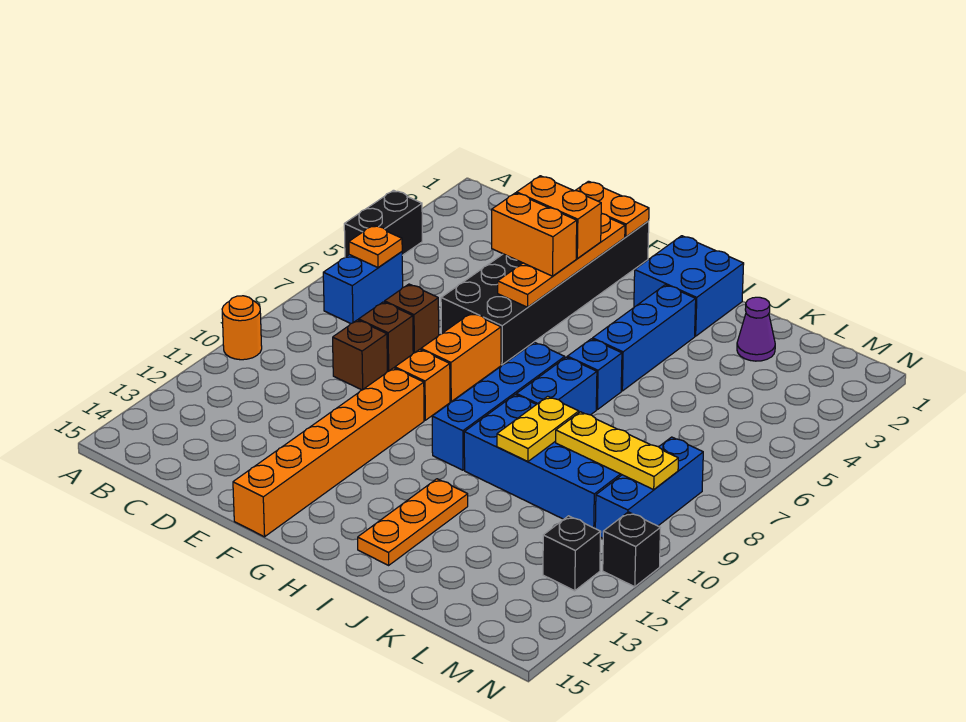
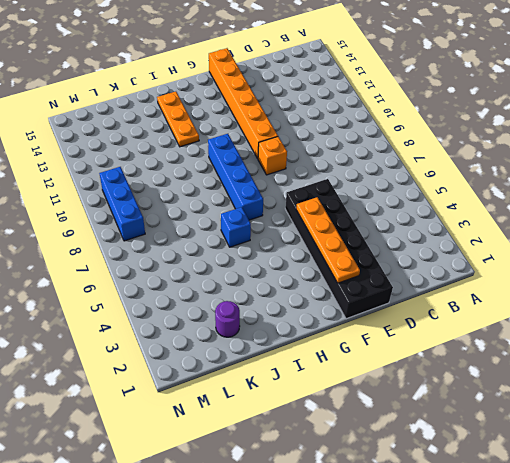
purple round brick K2 level 1 -> purple cone K2 level 1
none -> black brick A4:A5 level 1
none -> orange round brick A10 level 1
none -> blue brick B6:B7 level 1

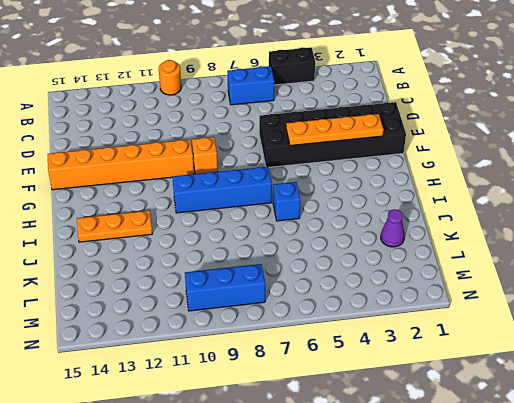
none -> brown brick D7 level 1
none -> brown brick D8 level 1
none -> brown brick D9 level 1

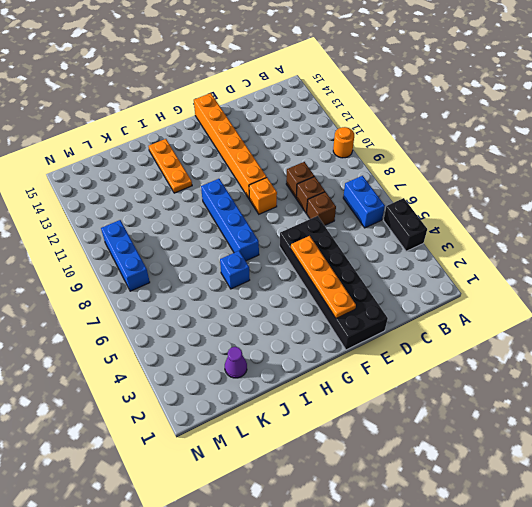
none -> orange brick F7:F8 level 1
none -> blue brick H1:I2 level 1
none -> blue brick I3:I5 level 1

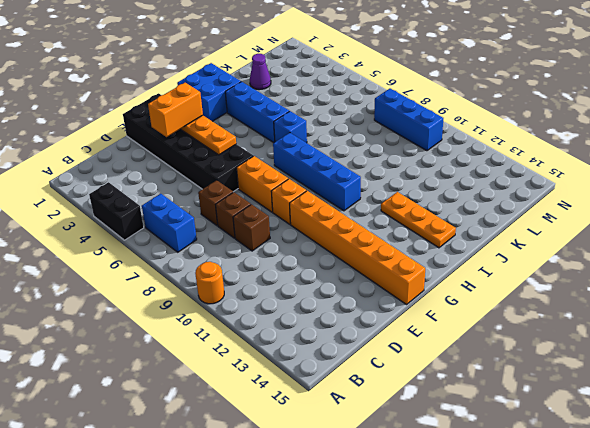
none -> blue brick I7:I8 level 1
none -> blue brick I9:L10 level 1
none -> black brick M12 level 1

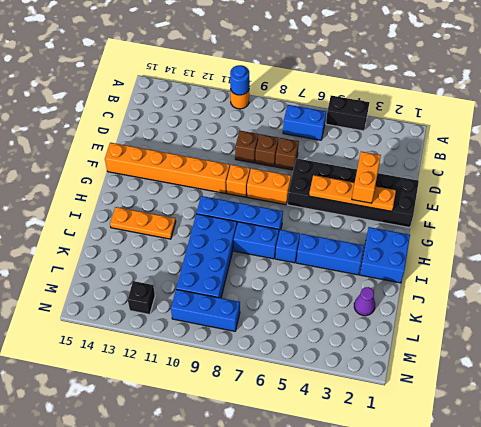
blue round brick A10 level 2 -> none
none -> black brick N11 level 1
none -> orange plate B6 level 2
none -> orange plate E1:F1 level 2

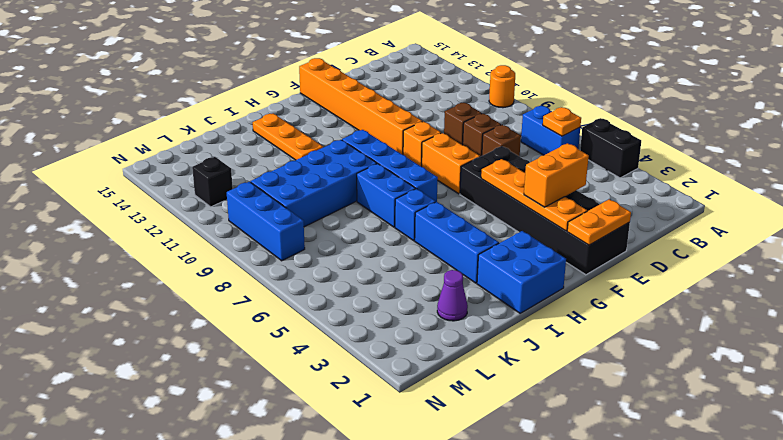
none -> black brick N11 level 1
none -> yellow plate J9:J10 level 2
none -> yellow plate K9:M9 level 2

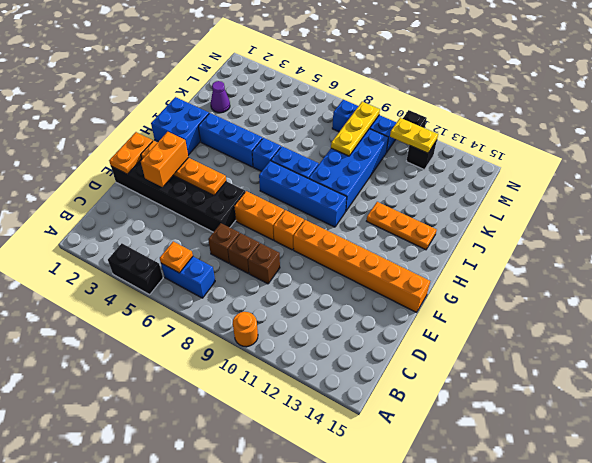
yellow plate M11:M12 level 2 -> yellow plate J9:J10 level 2
none -> orange brick E4:F4 level 3

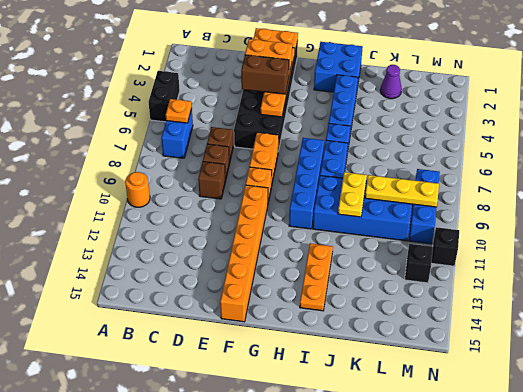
brown brick E4:F4 level 3 -> orange brick E4:F4 level 3

